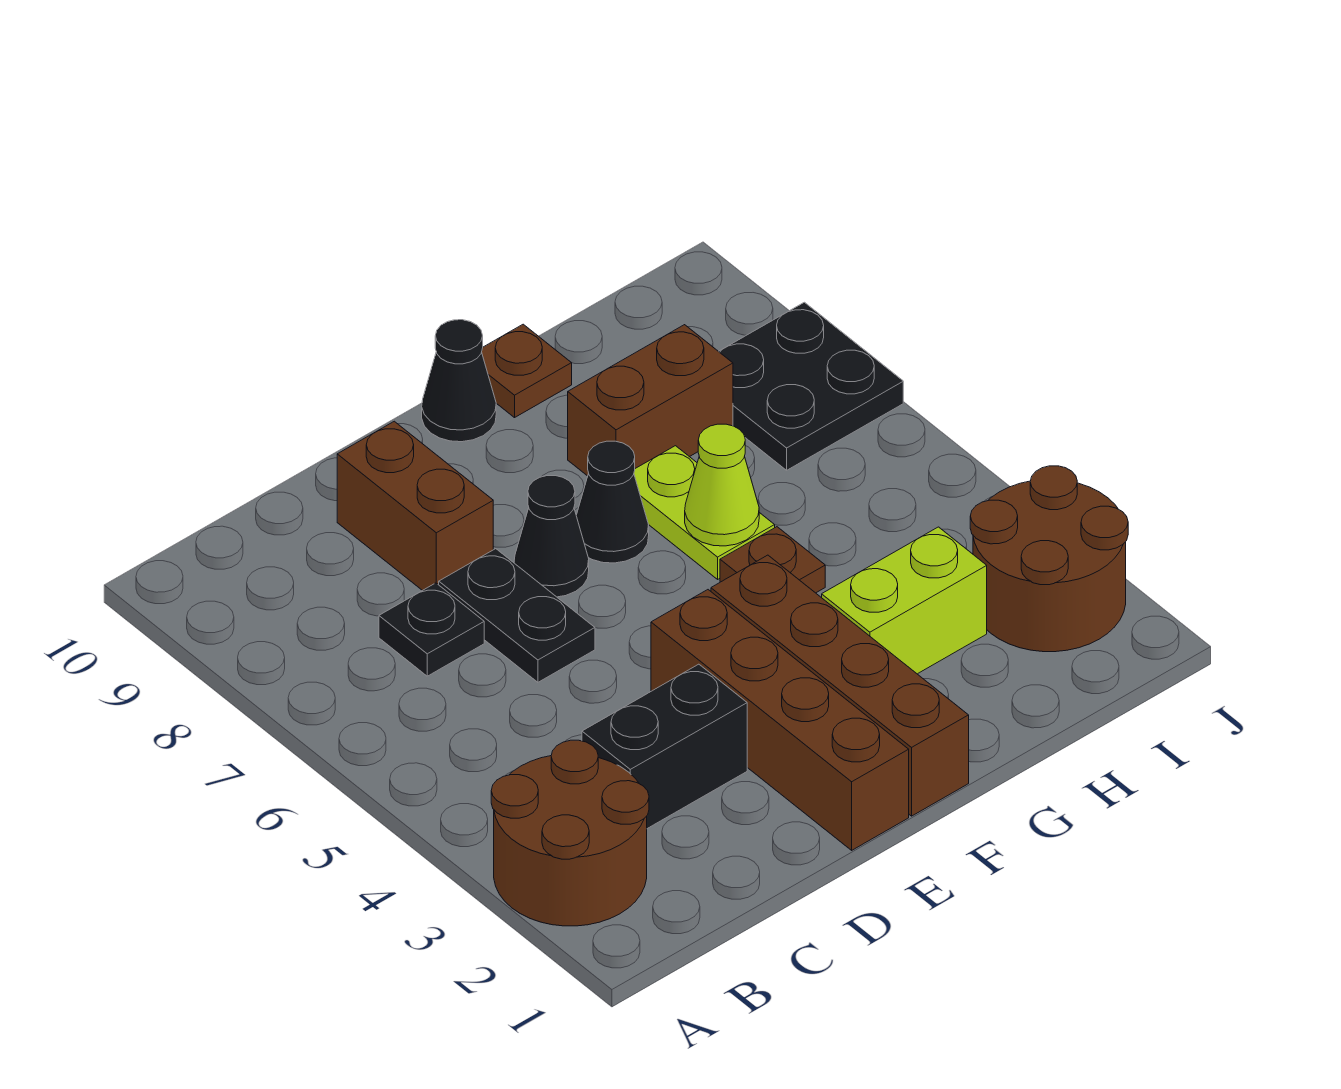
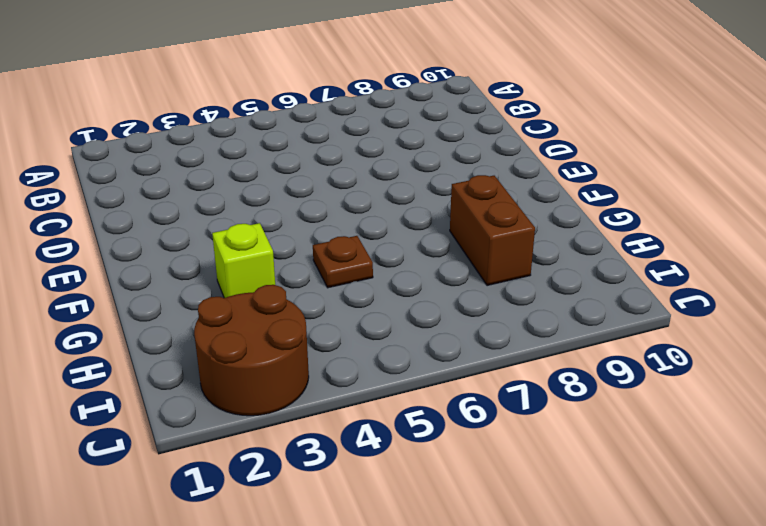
lime brick G3 level 1 -> lime brick G3:H3 level 1
none -> brown round brick A2:B3 level 1
none -> black brick C3:D3 level 1
none -> black plate C7 level 1

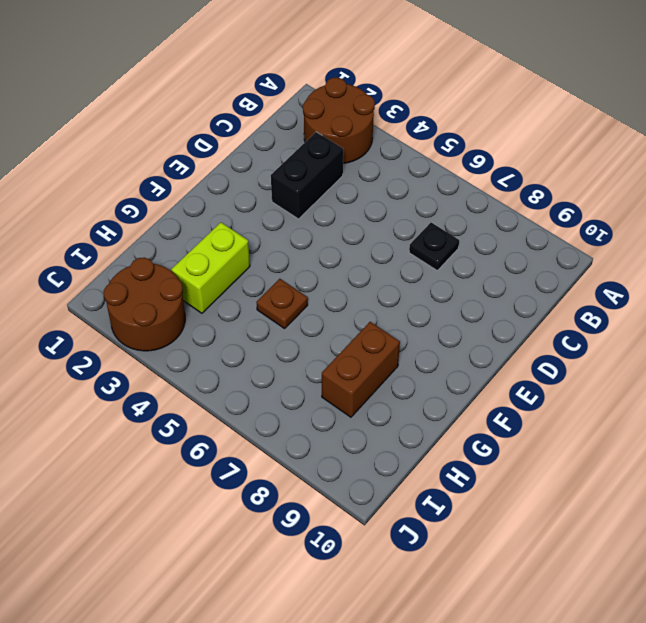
none -> black plate D6:D7 level 1
none -> brown brick D8:D9 level 1
none -> brown brick E1:E4 level 1

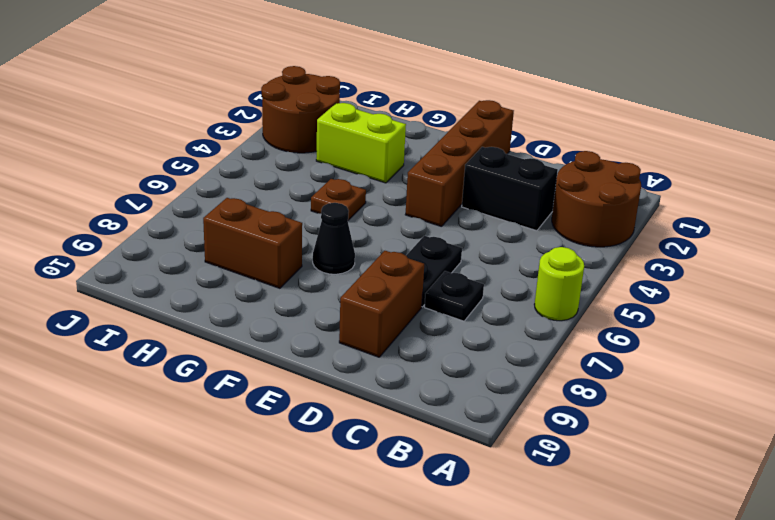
lime round brick A6 level 1 -> none
none -> black cone E7 level 1
none -> brown brick F1:F4 level 1
none -> black cone F10 level 1

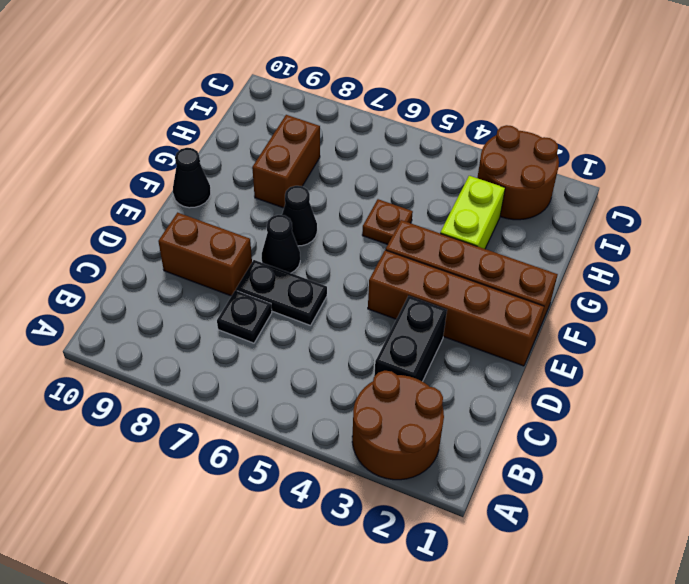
none -> lime plate G6:G7 level 1
none -> brown plate G10 level 1
none -> black plate I7:J8 level 1

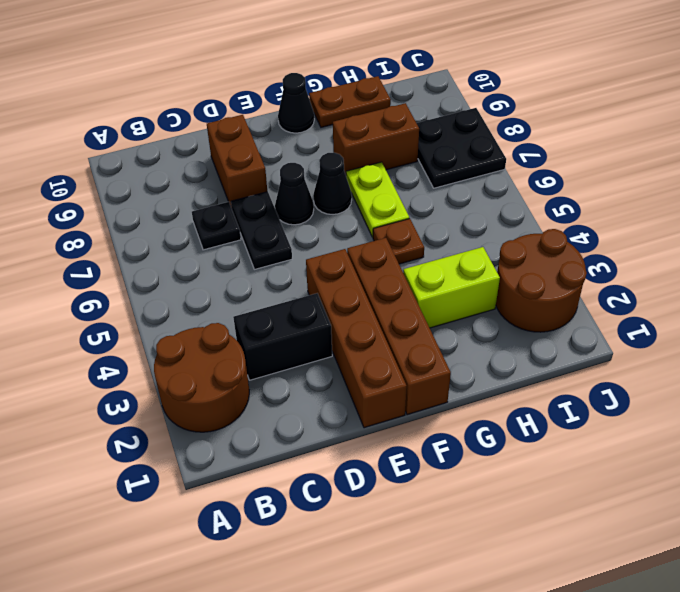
brown plate G10:H10 level 1 -> brown plate G10 level 1
none -> lime cone G6 level 2

